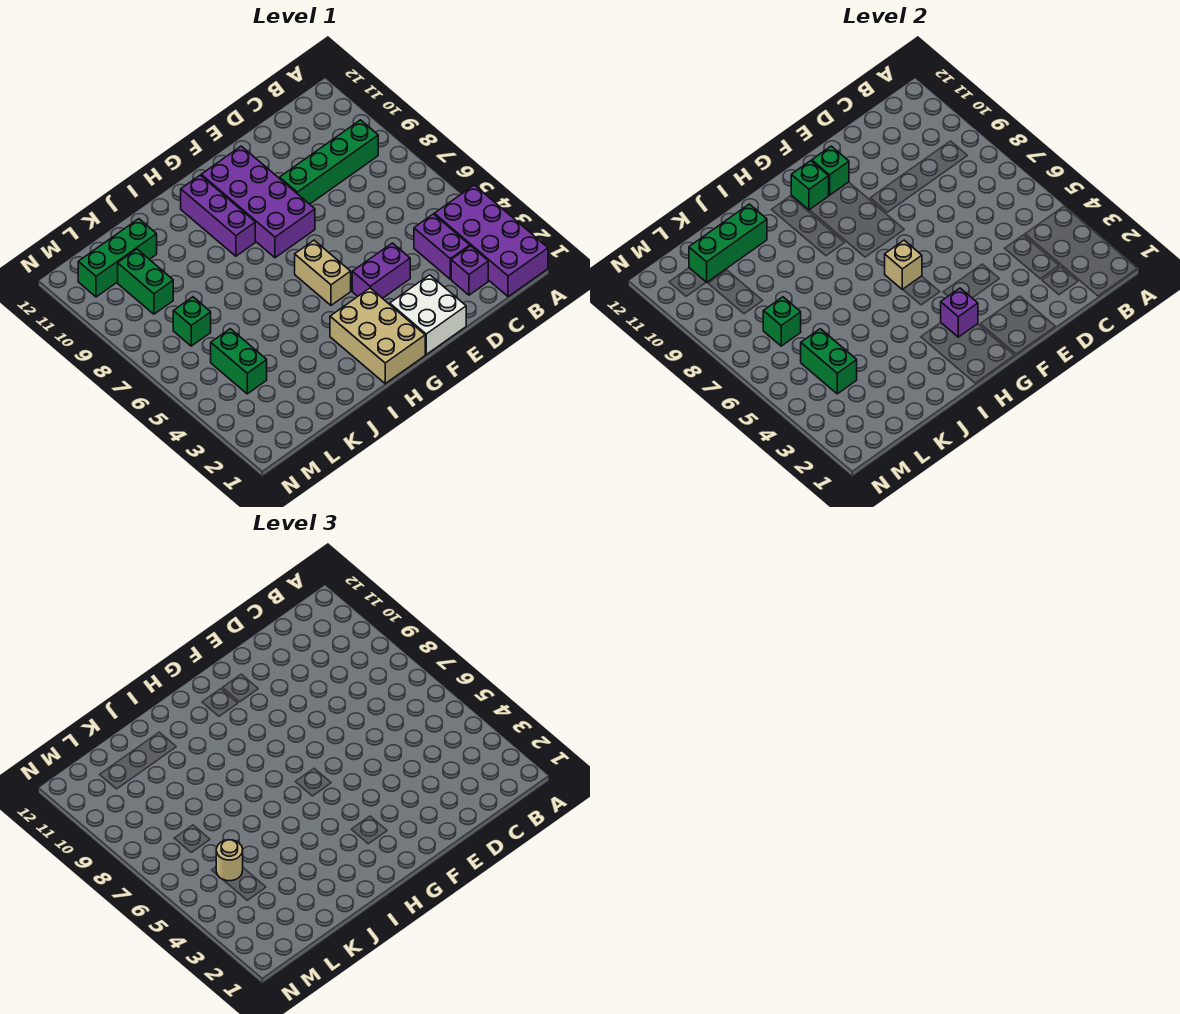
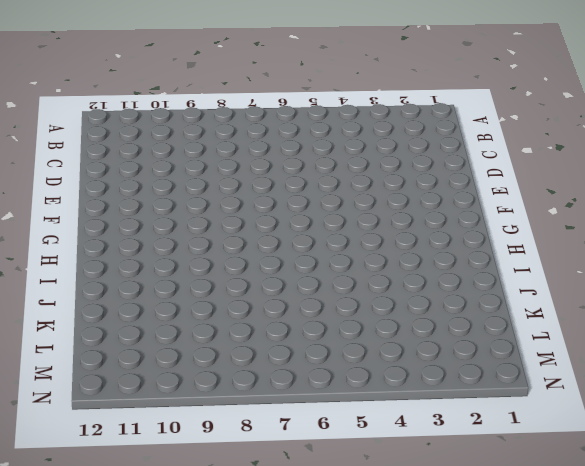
none -> purple brick A1:B4 level 1
none -> green brick B9:E9 level 1
none -> purple brick C2 level 1

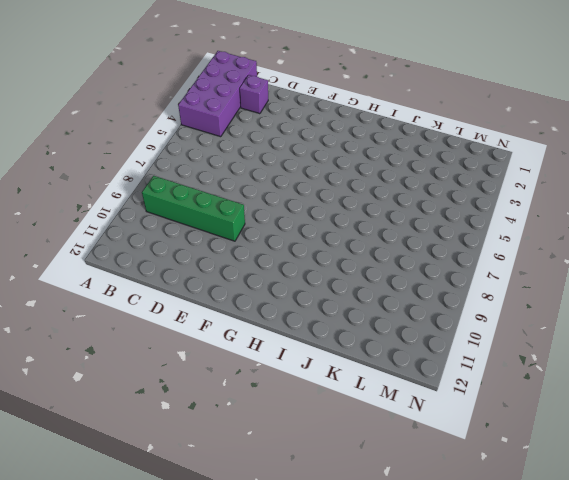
none -> purple brick C3:C4 level 1
none -> white brick E1:F2 level 1
none -> purple brick E4:F4 level 1

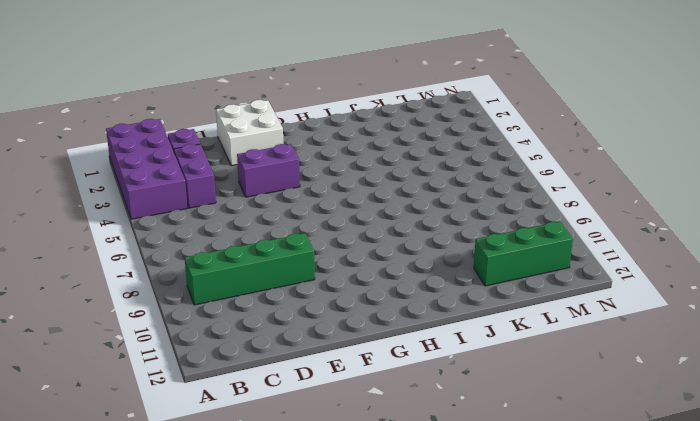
none -> purple brick F8:G11 level 1
none -> tan brick G1:H3 level 1
none -> tan brick G5:G6 level 1

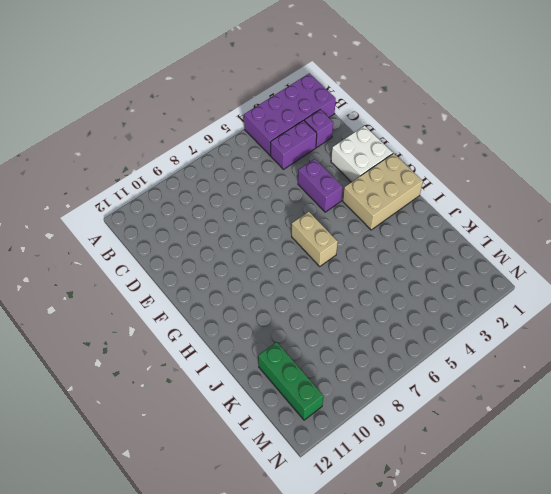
tan brick G6:H6 level 1 -> tan brick G5:G6 level 1
none -> green brick B9:E9 level 1
none -> purple brick F8:G11 level 1
none -> purple brick H9:H11 level 1

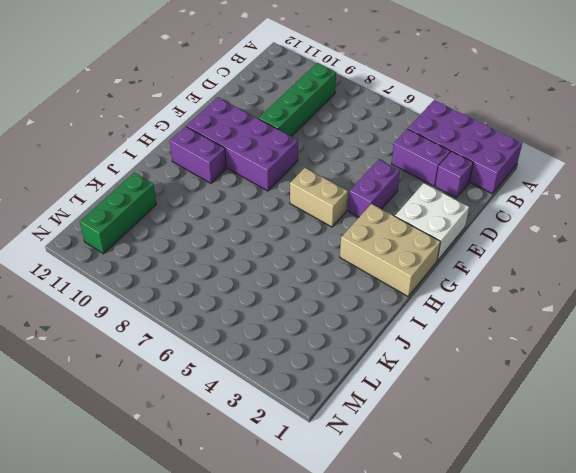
purple brick H10:H11 level 1 -> purple brick H9:H11 level 1
none -> green brick L4:L5 level 1
none -> green brick L7 level 1
none -> green brick L9:L10 level 1

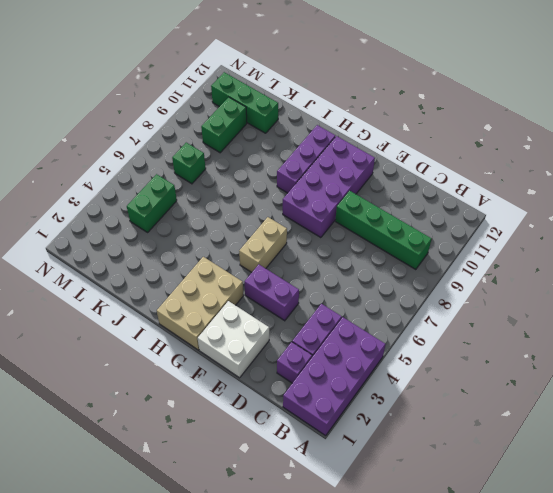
none -> green brick F11 level 2
none -> purple brick G3 level 2
none -> tan brick G6 level 2

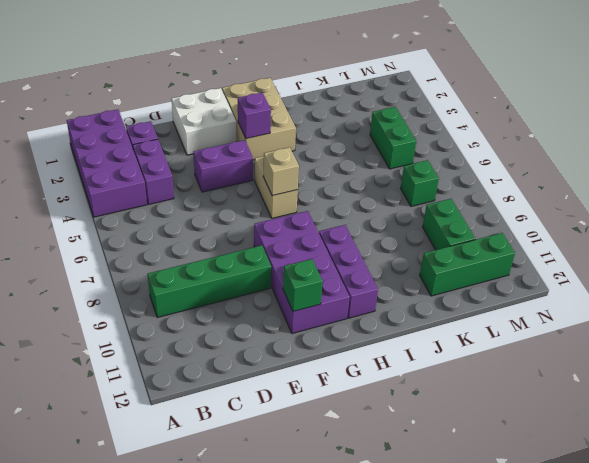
none -> green brick G11 level 2
none -> green brick J11:L11 level 2
none -> green brick L4:L5 level 2

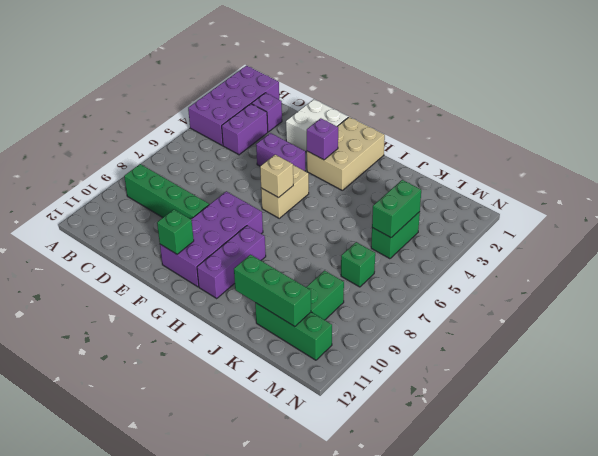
none -> green brick G11 level 2
none -> green brick L7 level 2
none -> tan round brick L5 level 3

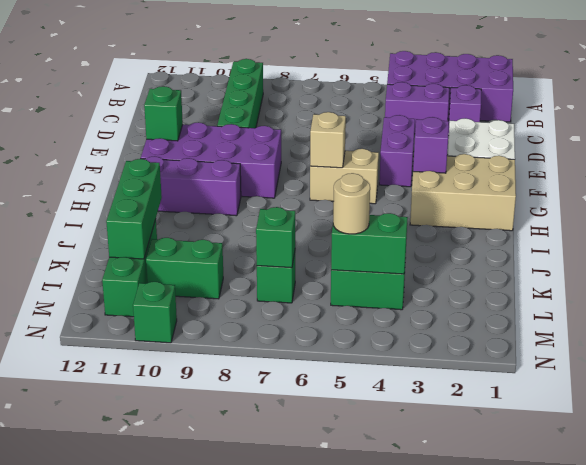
green brick N10 level 1 -> green brick G11 level 2

